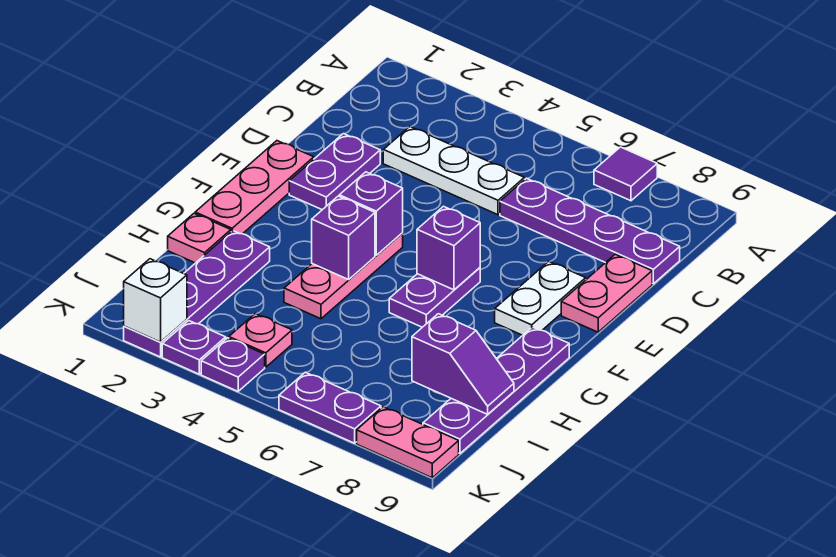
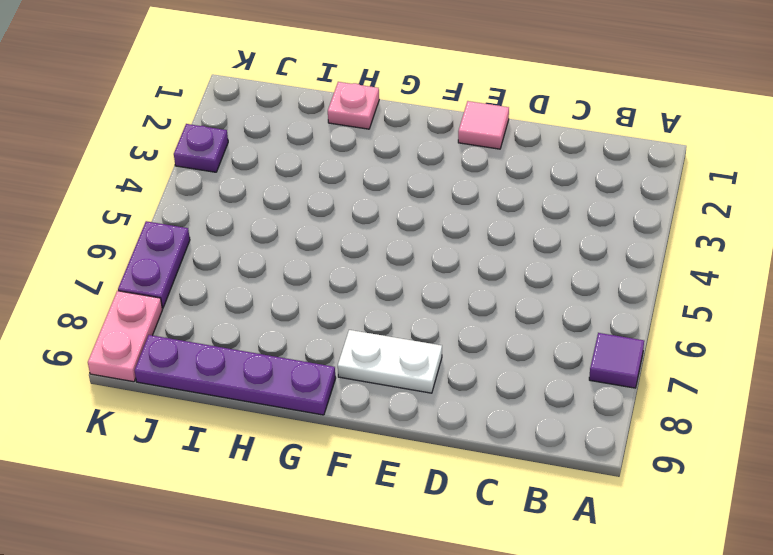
pink tile E1 level 1 -> pink plate E1:G1 level 1
none -> white plate C3:C5 level 1
none -> purple plate C6:C9 level 1
none -> purple plate D2:E2 level 1

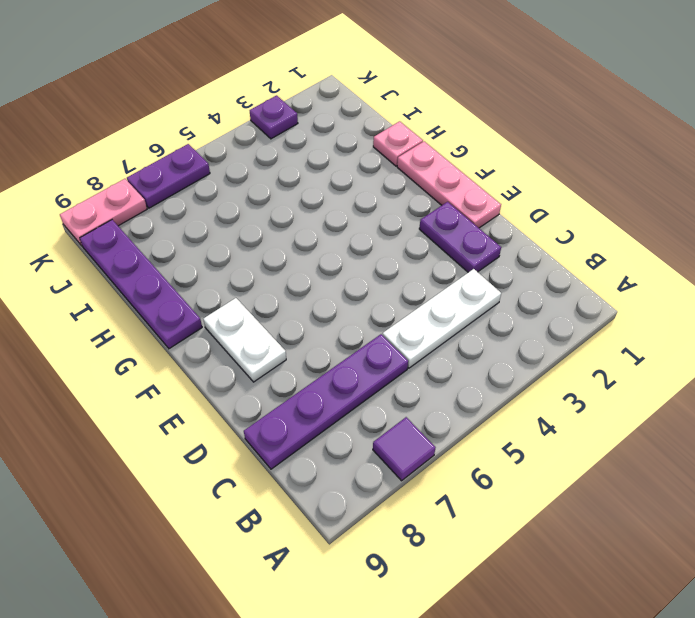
none -> pink plate D9:E9 level 1
none -> pink plate F4:H4 level 1
none -> purple plate F6:G6 level 1

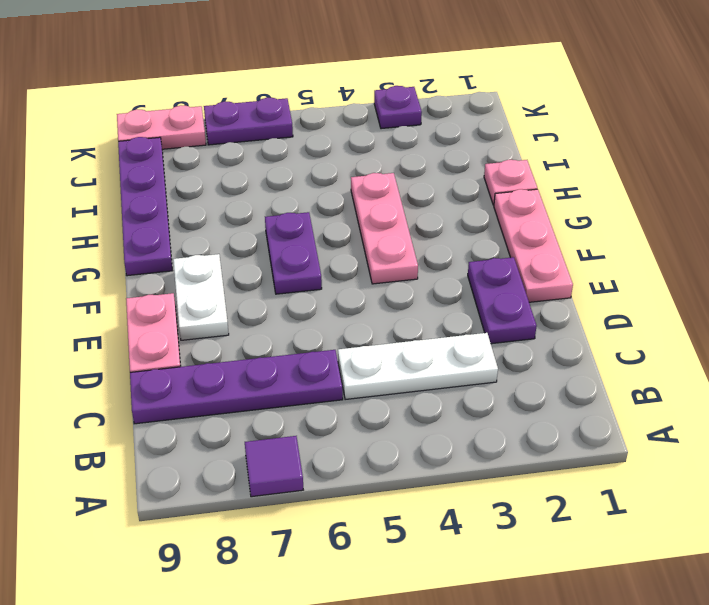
none -> purple plate H2:K2 level 1
none -> pink plate J4 level 1
none -> purple plate K4 level 1

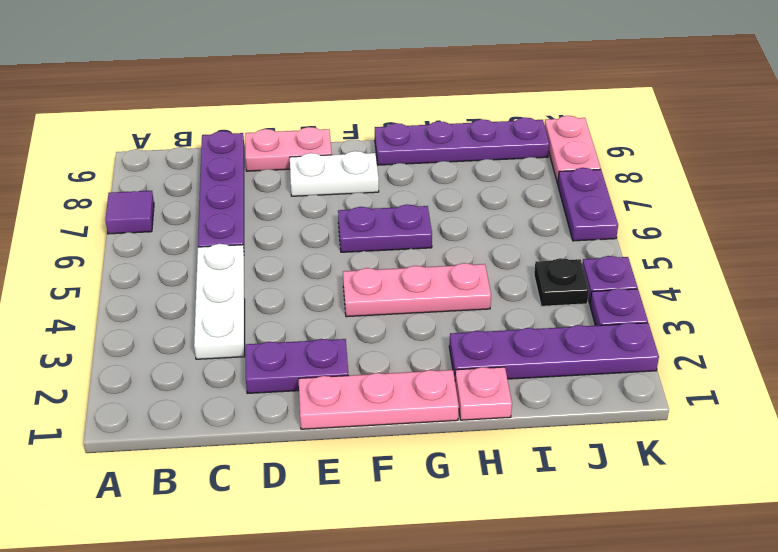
black plate J4 level 1 -> pink plate J4 level 1
none -> purple brick F4 level 2
none -> purple brick F6 level 2
none -> purple brick G4 level 2

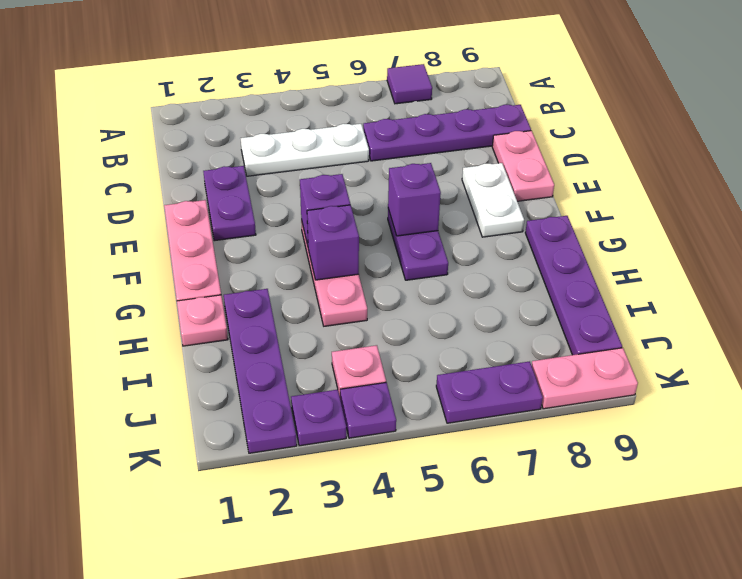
none -> purple slope I8:I9 level 2 top 8
none -> white brick K2 level 2

